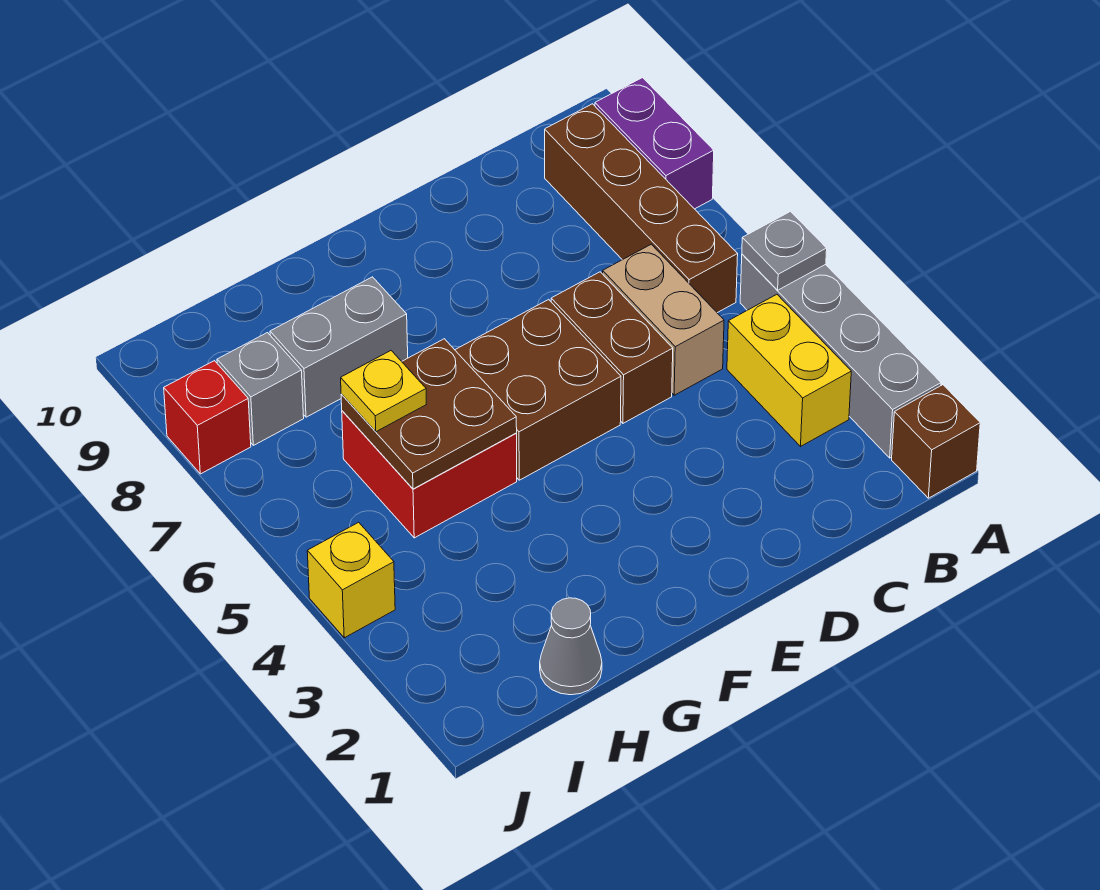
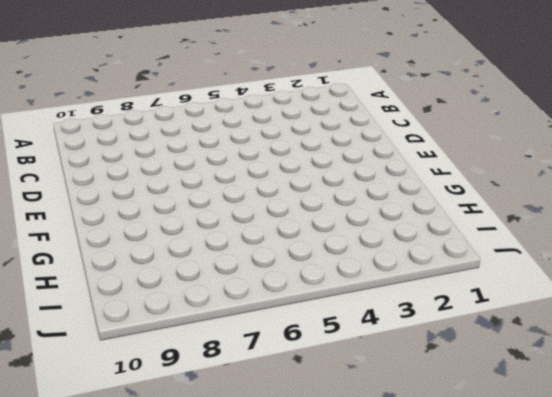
none -> brown brick A1 level 1
none -> grey brick A2:A5 level 1
none -> purple brick A8:A9 level 1

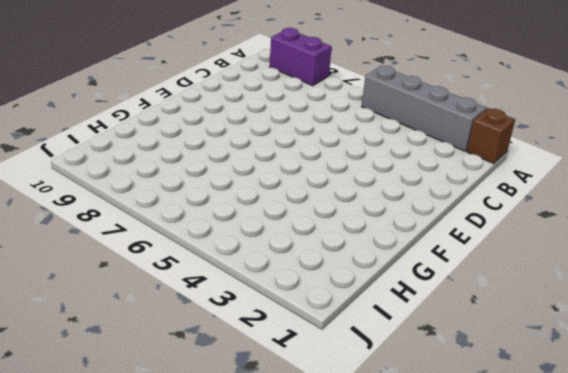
none -> yellow brick B3:B4 level 1
none -> brown brick B6:B9 level 1
none -> tan brick C5:C6 level 1

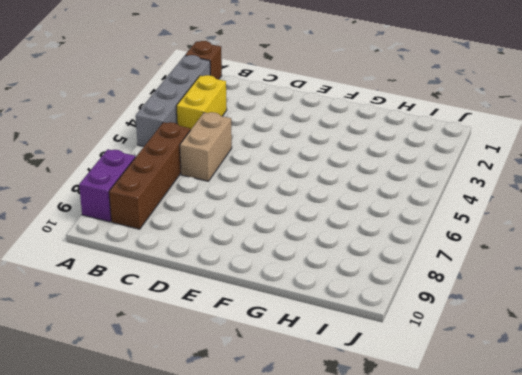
none -> brown brick D5:D6 level 1
none -> brown brick E5:F6 level 1
none -> red brick G5:H6 level 1

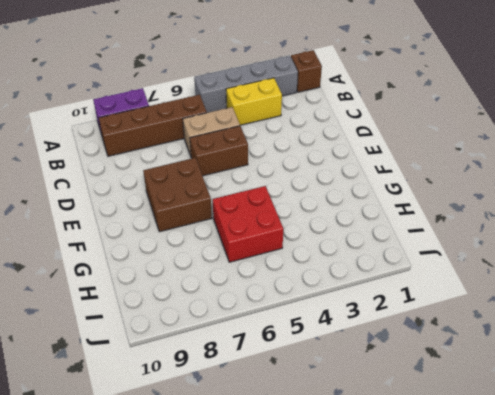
brown brick E7:F8 level 1 -> brown brick E5:F6 level 1
none -> grey brick G8:H8 level 1
none -> grey cone H1 level 1
none -> grey brick I8 level 1

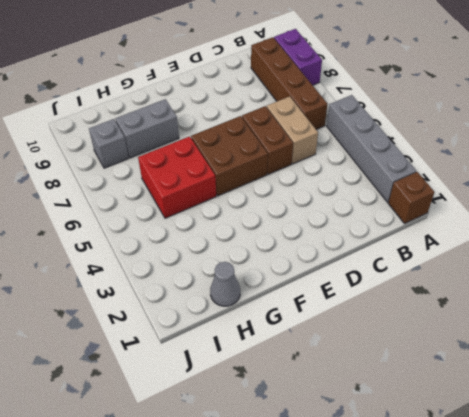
none -> yellow brick B3:B4 level 1
none -> yellow brick J4 level 1
none -> red brick J8 level 1

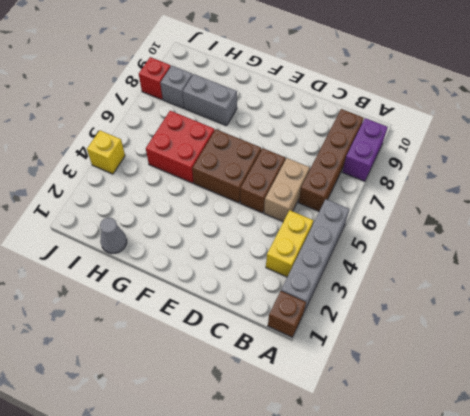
none -> grey plate A5 level 2
none -> brown plate G5:H6 level 2
none -> yellow plate H6 level 3

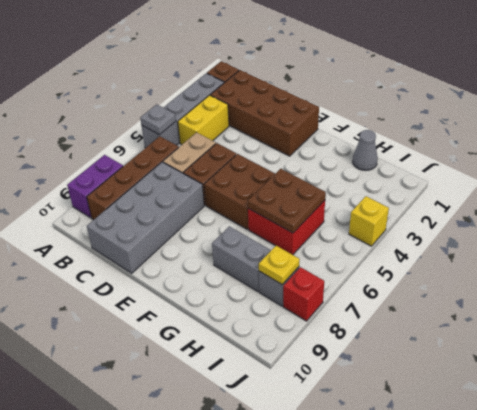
brown brick B1:E2 level 1 -> none
grey brick C7:D10 level 1 -> none
yellow plate I8 level 2 -> yellow plate H6 level 3

